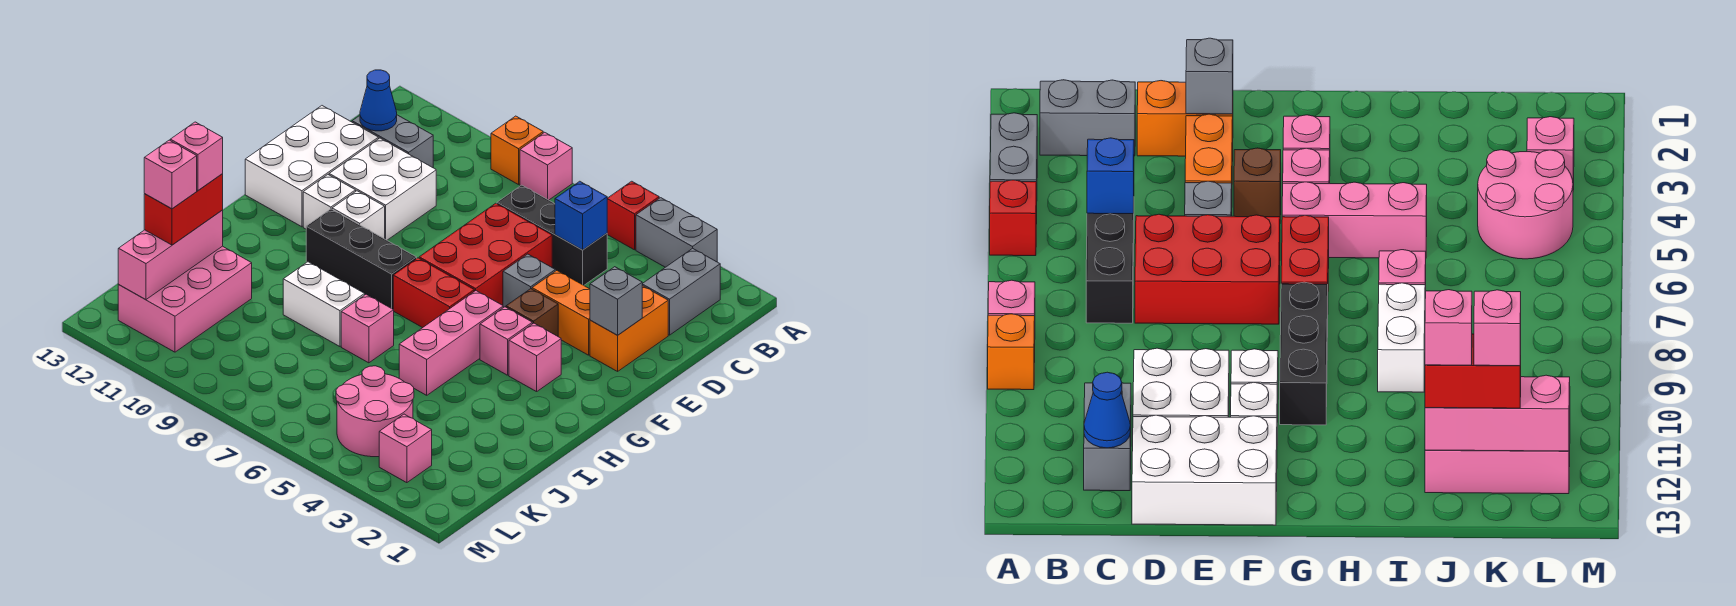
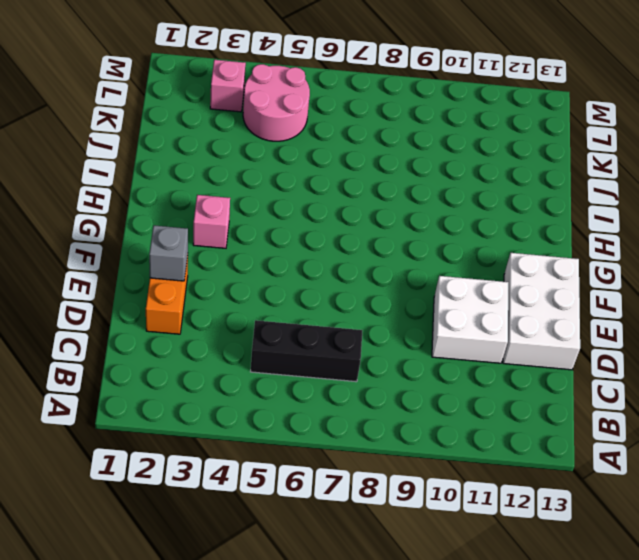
none -> grey brick A3:A4 level 1
none -> red brick A5 level 1
none -> pink brick A8 level 1
none -> orange brick A9 level 1

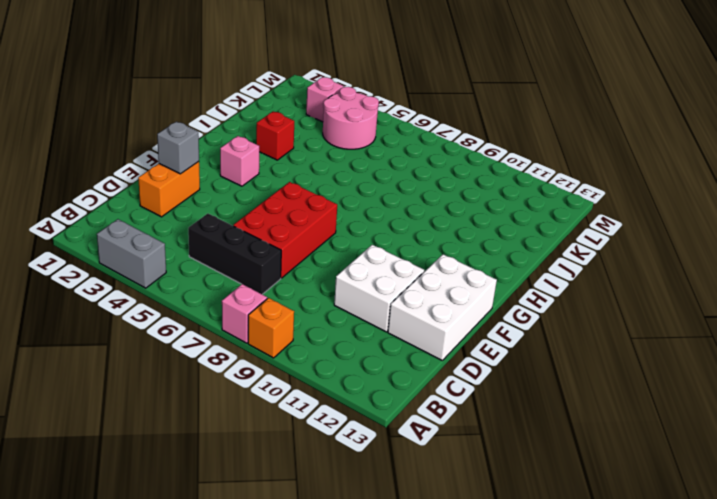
red brick I3 level 1 -> red brick A5 level 1
none -> grey brick B2:C2 level 1
none -> grey brick C11:C12 level 1
none -> orange brick E3:E4 level 1
none -> grey brick E5 level 1

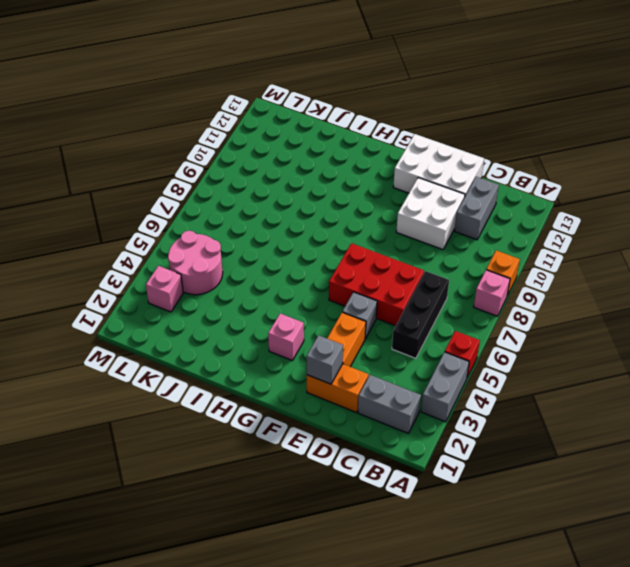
none -> brown brick F4 level 1
none -> white brick F10 level 1
none -> white brick F11 level 1
none -> pink brick G4 level 1

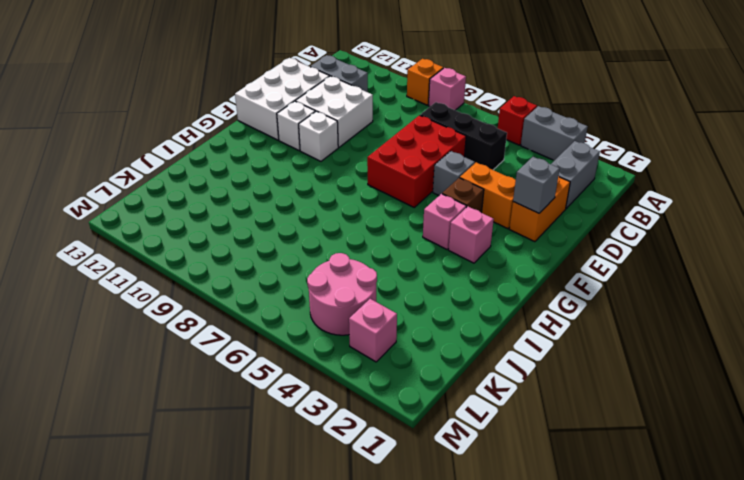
none -> pink brick G5:I5 level 1
none -> red brick G6:G7 level 1
none -> black brick G8:G10 level 1
none -> pink brick I7 level 1

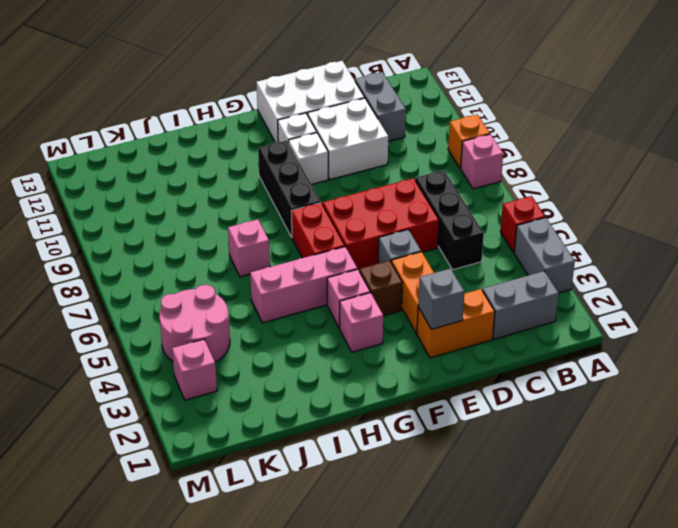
none -> white brick I8:I9 level 1
none -> pink brick J11:L12 level 1
none -> blue brick C5 level 2
none -> blue cone C12 level 2

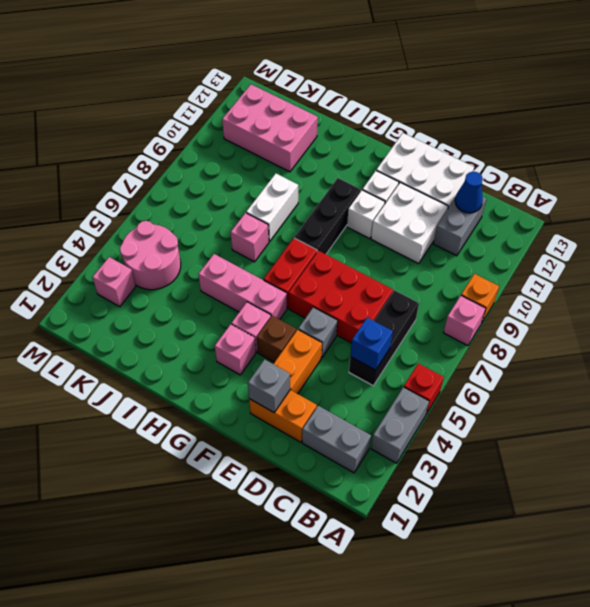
none -> pink brick J12:L12 level 2
none -> red brick J12:K12 level 3
none -> pink brick J12 level 4
none -> pink brick K12 level 4

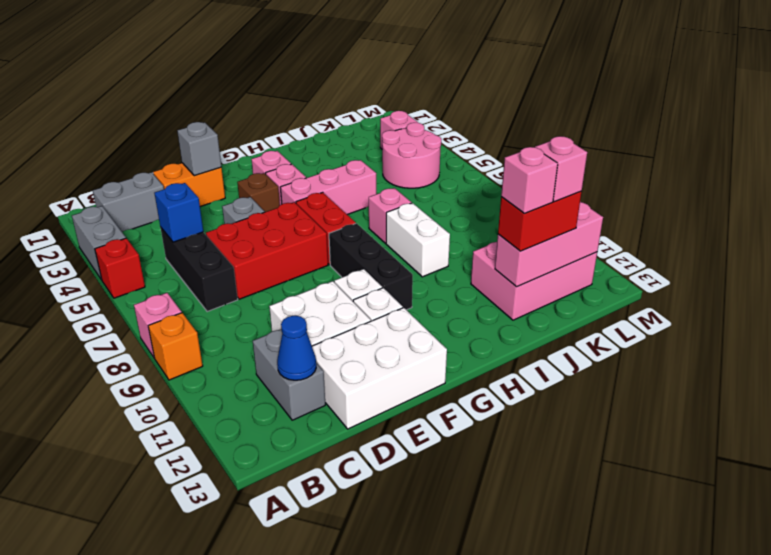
none -> orange brick E3:E4 level 1

